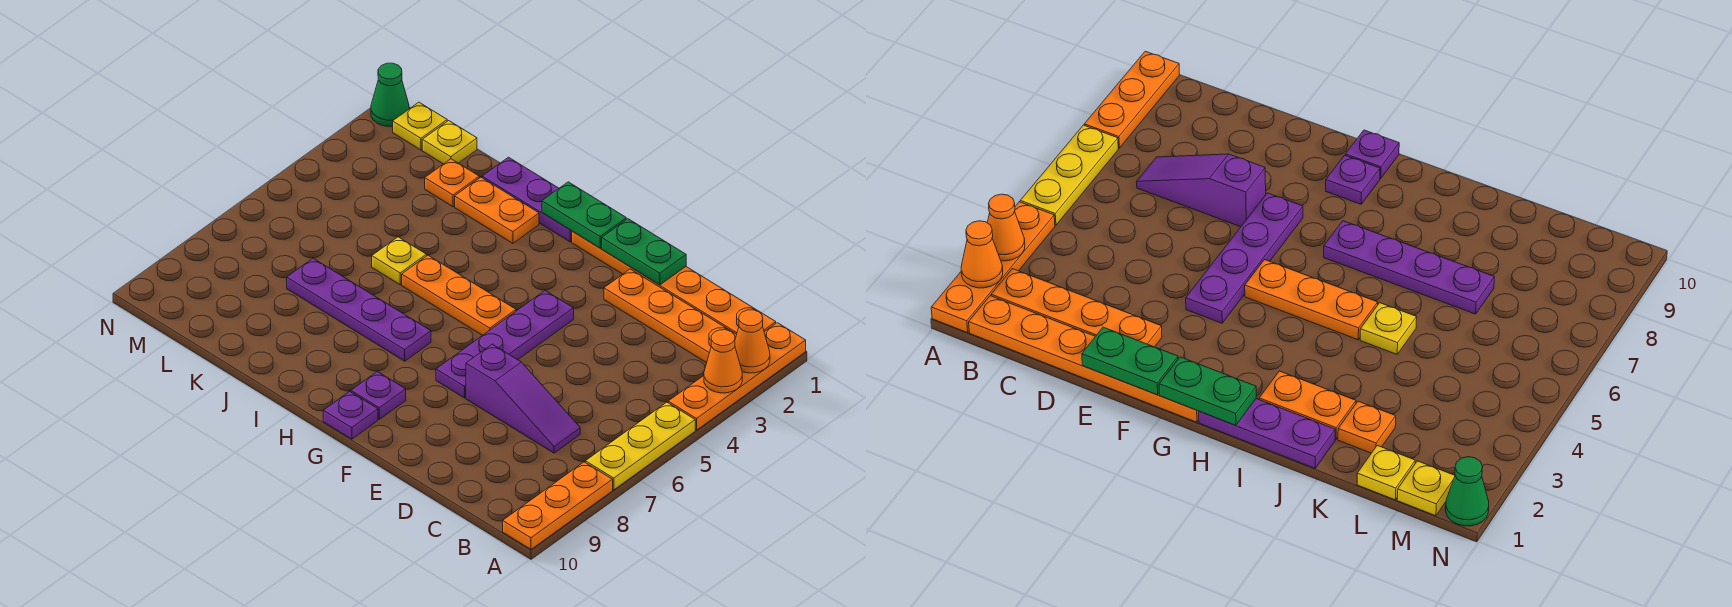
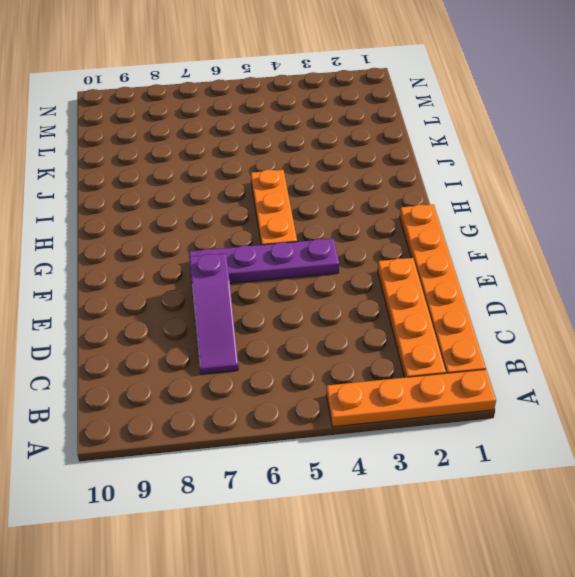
none -> yellow plate A5:A7 level 1
none -> orange plate A8:A10 level 1
none -> purple plate G9 level 1

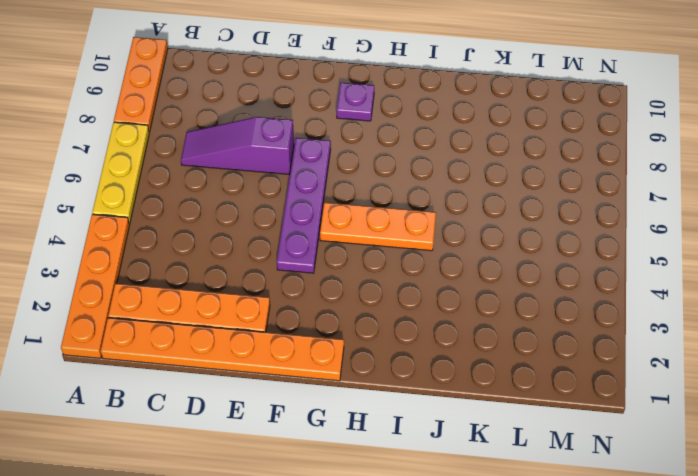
none -> purple plate G10 level 1
none -> purple plate H1:J1 level 1
none -> purple plate H7:K7 level 1

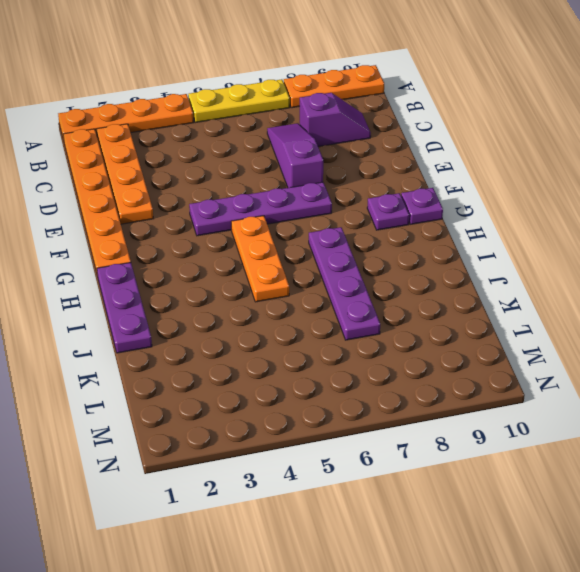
purple slope C8:C9 level 1 top 8 -> none
none -> orange plate I2:J2 level 1
none -> yellow plate J5 level 1
none -> orange plate K2 level 1

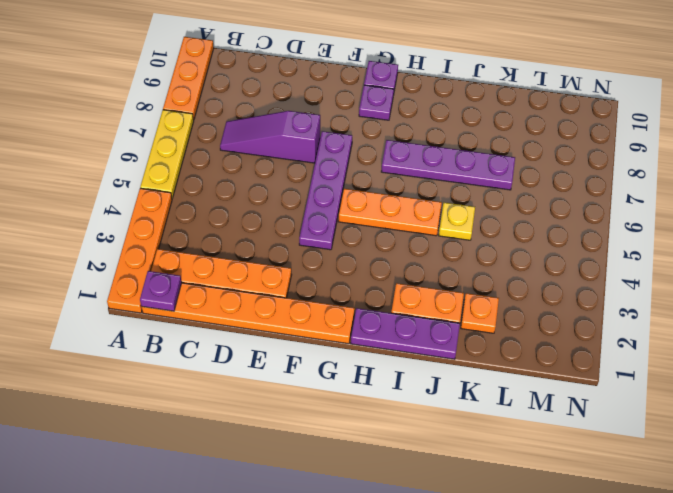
purple plate B1 level 2 -> none
none -> yellow plate L1 level 1
none -> yellow plate M1 level 1
none -> green cone N1 level 1

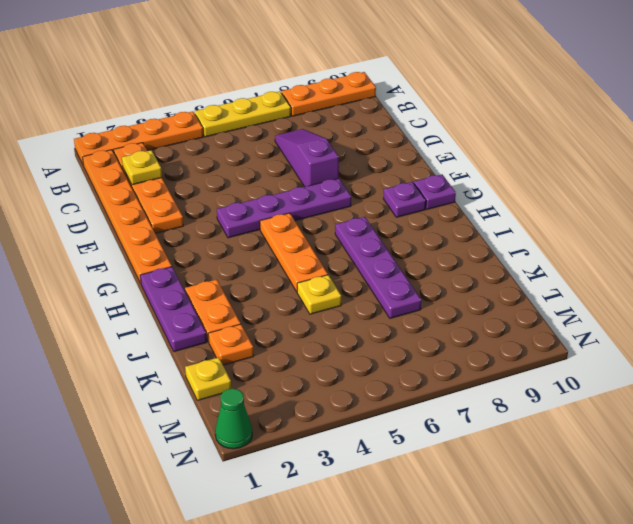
yellow plate C2 level 2 -> yellow plate M1 level 1
none -> orange cone A2 level 2
none -> orange cone A3 level 2
none -> green plate E1:F1 level 2

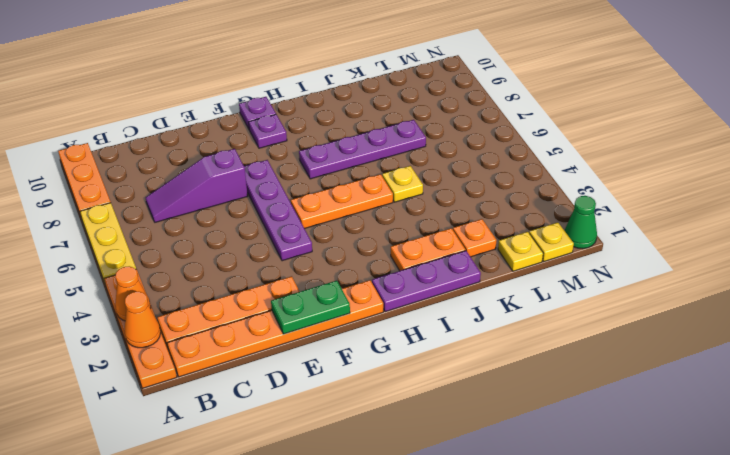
none -> green plate G1:H1 level 2

